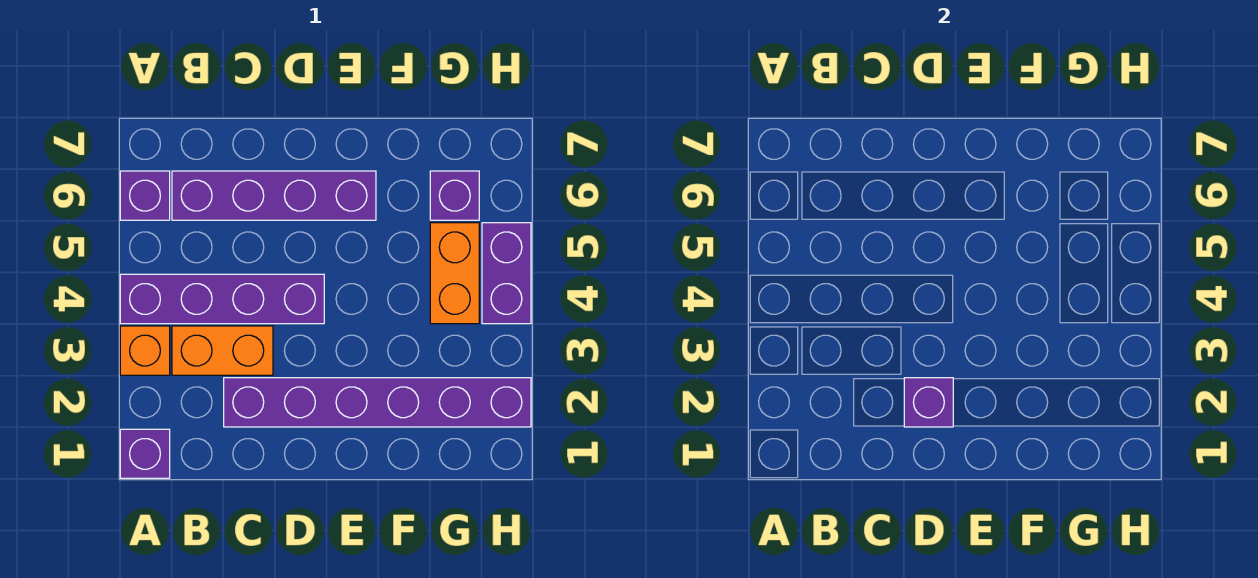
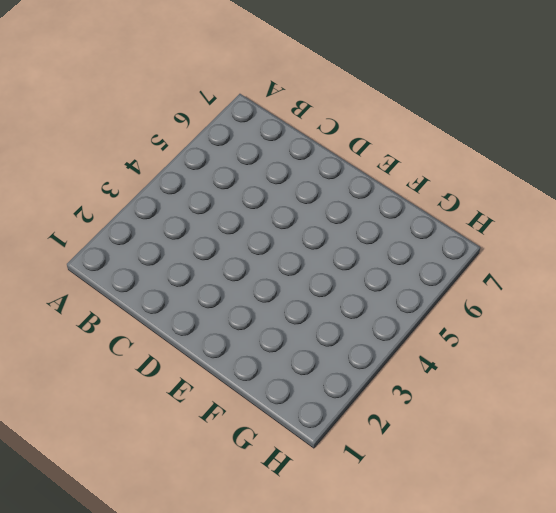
none -> purple brick A1 level 1
none -> orange brick A3 level 1

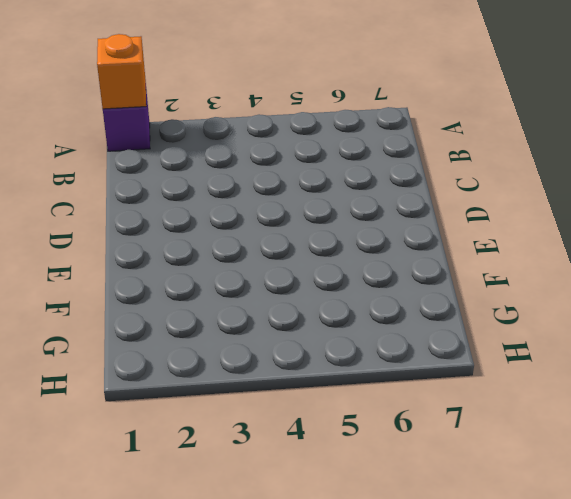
orange brick A1 level 2 -> orange brick A3 level 1
none -> purple brick A4:D4 level 1
none -> purple brick A6 level 1

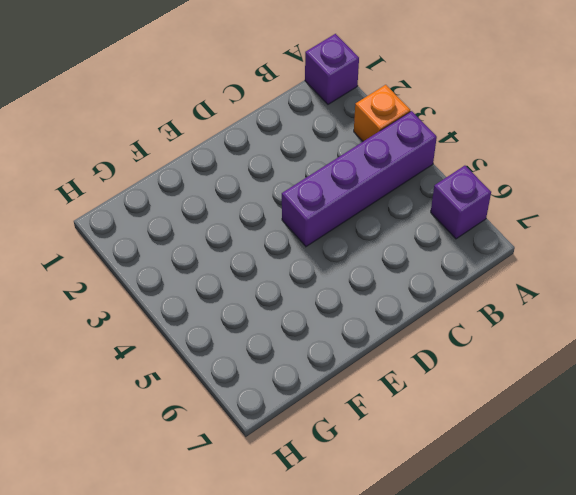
none -> orange brick B3:C3 level 1
none -> purple brick B6:E6 level 1

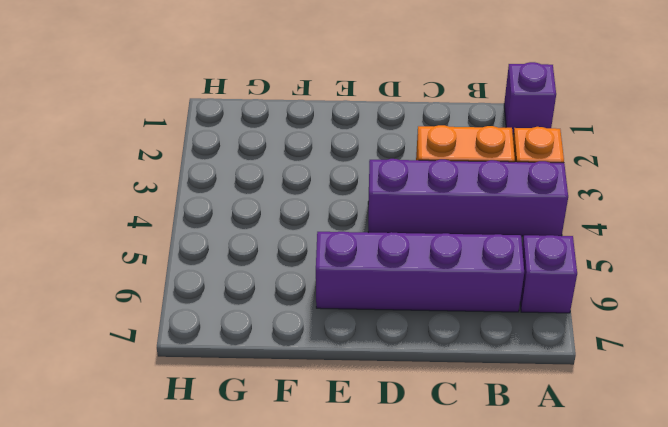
none -> purple brick C2:H2 level 1
none -> orange brick G4:G5 level 1

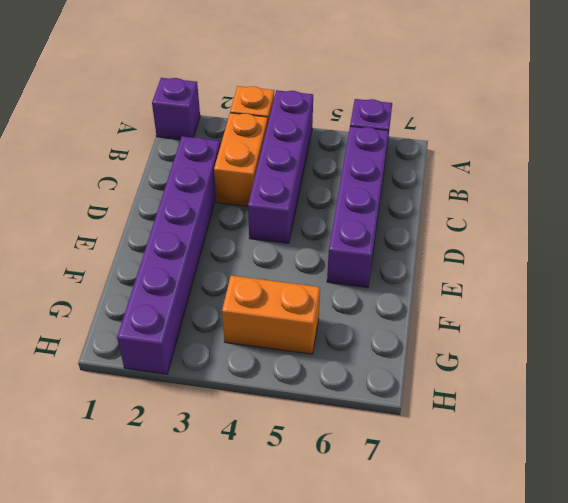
none -> purple brick G6 level 1
none -> purple brick H4:H5 level 1

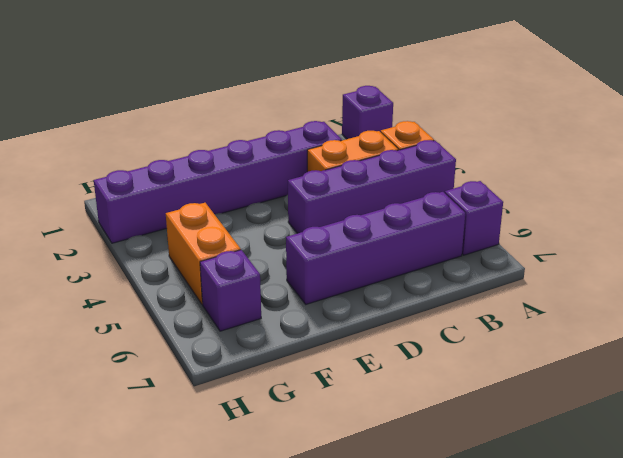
none -> purple brick H4:H5 level 1
none -> purple brick D2 level 2

